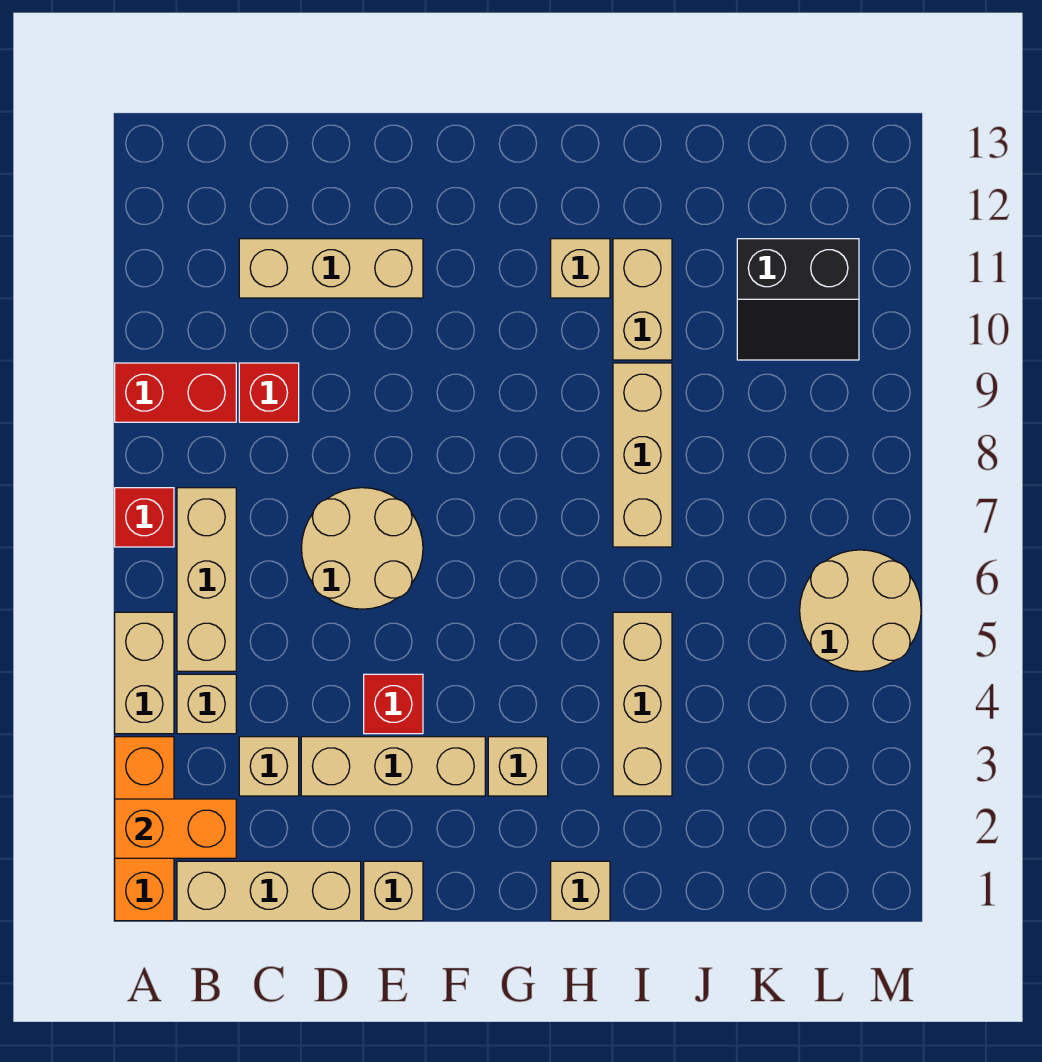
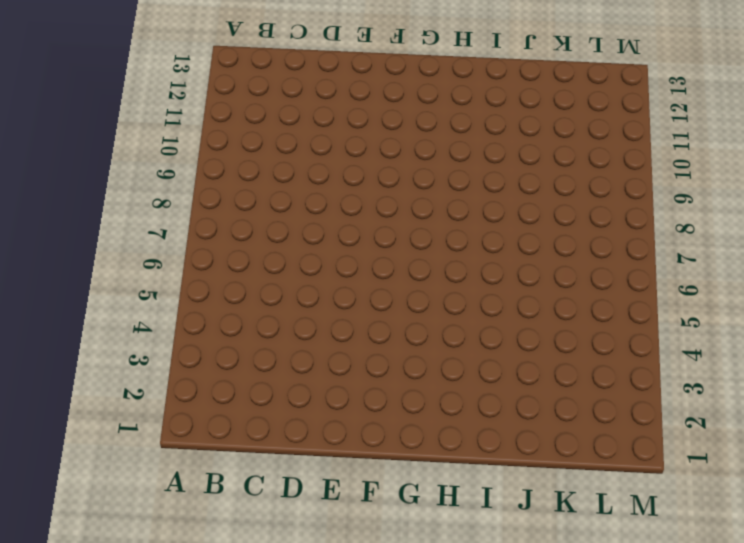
none -> orange brick A1:A3 level 1
none -> tan brick A4:A5 level 1
none -> red brick A7 level 1

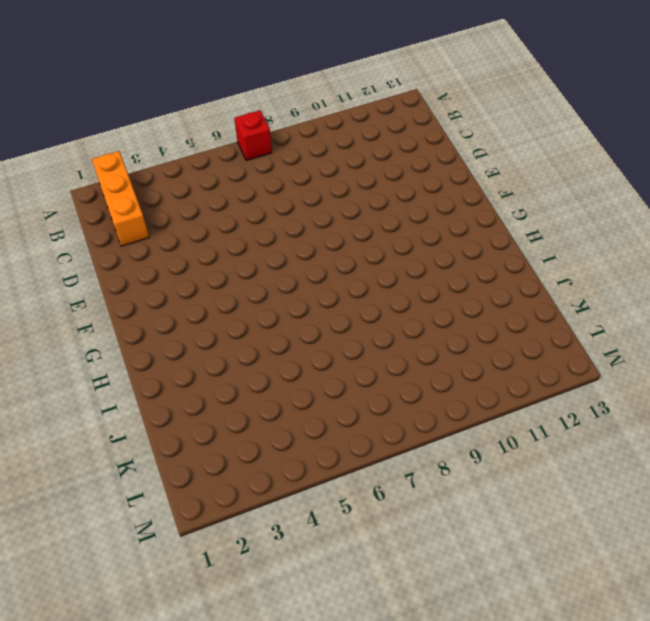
orange brick A2:C2 level 1 -> orange brick A1:A3 level 1
none -> tan brick A4:A5 level 1
none -> red brick A9:B9 level 1
none -> tan brick B1:D1 level 1

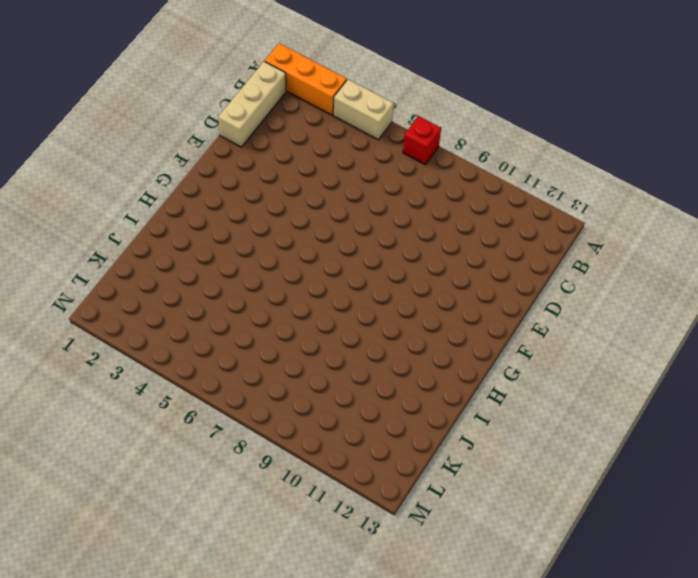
none -> red brick A9:B9 level 1
none -> tan brick B4 level 1
none -> tan brick B5:B7 level 1

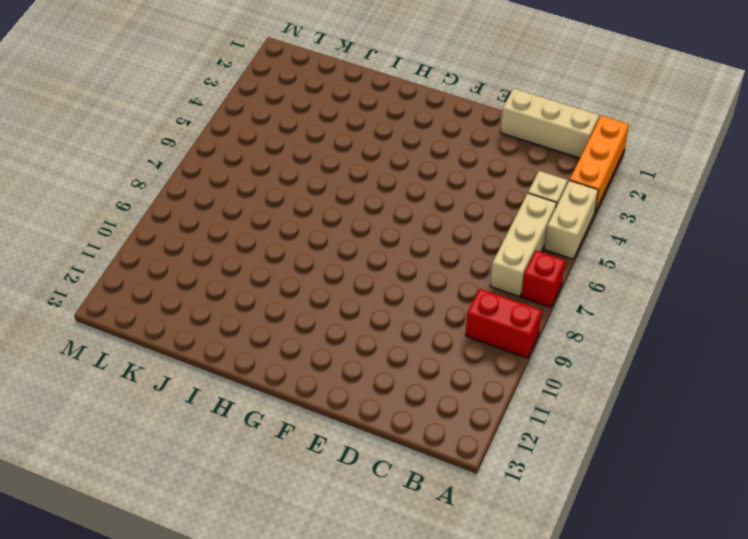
none -> tan brick C3 level 1
none -> red brick C9 level 1
none -> tan brick C11:E11 level 1

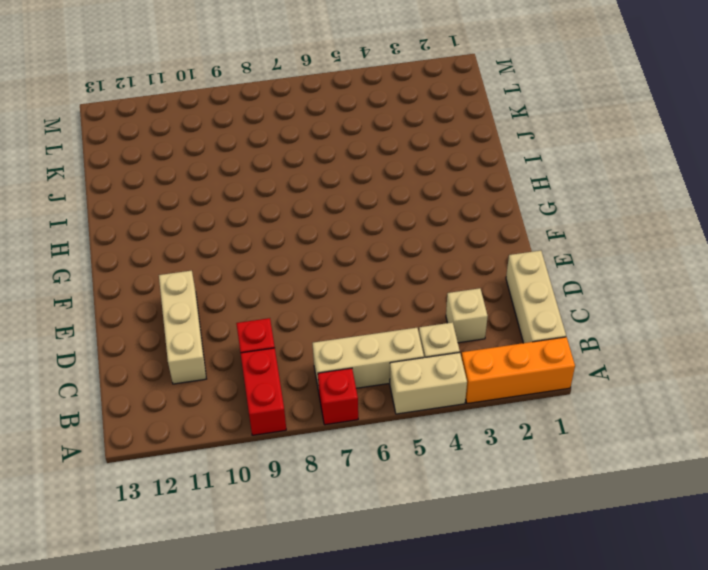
none -> tan brick D3:F3 level 1
none -> tan round brick D6:E7 level 1
none -> tan brick E1 level 1

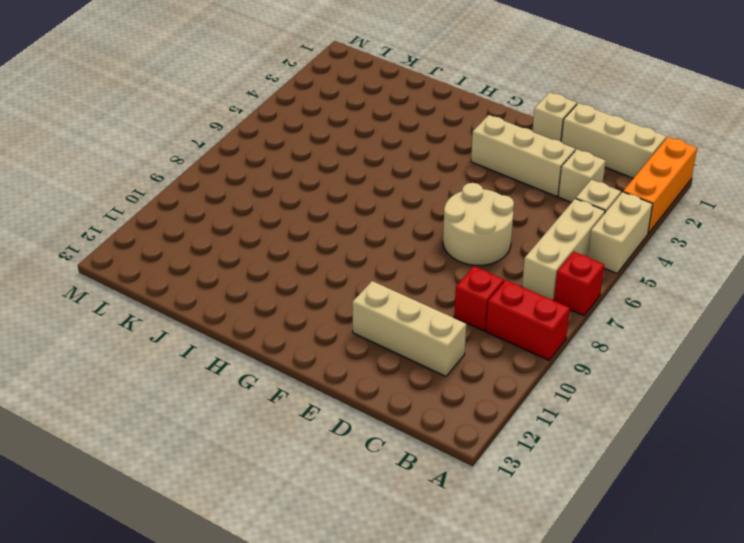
none -> red brick E4 level 1
none -> tan brick G3 level 1
none -> tan brick H1 level 1

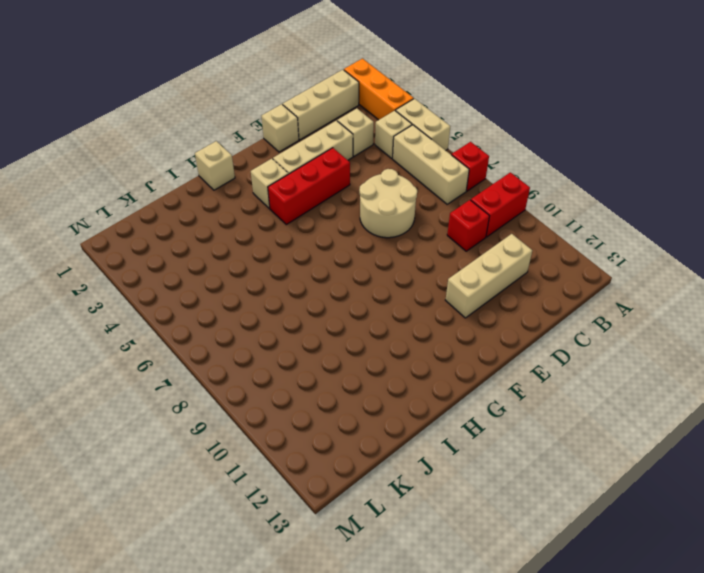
red brick E4:G4 level 1 -> red brick E4 level 1
none -> tan brick H11 level 1
none -> tan brick I3:I5 level 1
none -> tan brick I7:I9 level 1

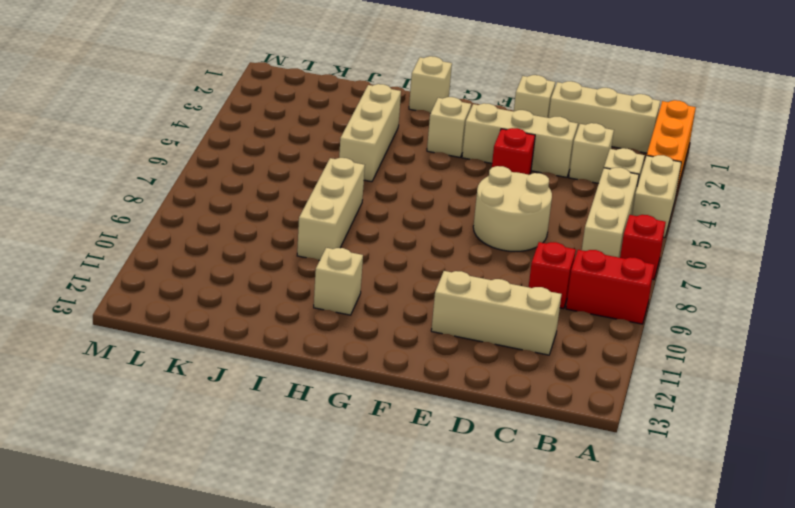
none -> tan brick I10:I11 level 1
none -> black slope K10:L11 level 1 top 11
none -> tan round brick L5:M6 level 1

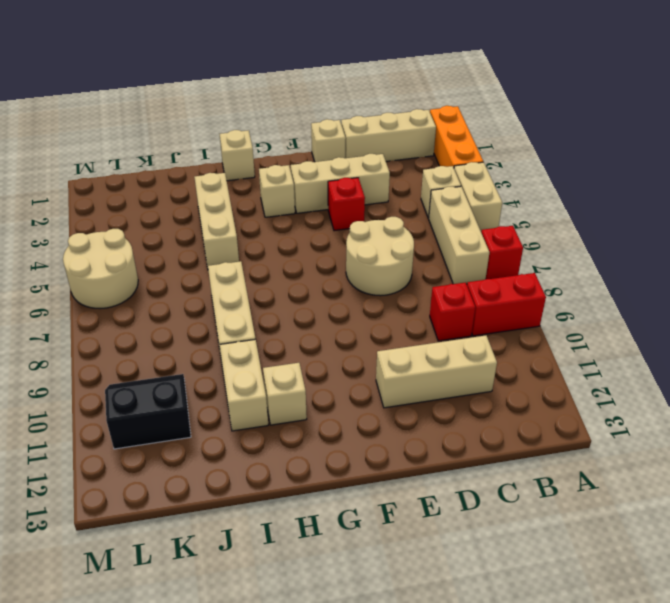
none -> tan brick C3 level 1
none -> orange brick A2:B2 level 2

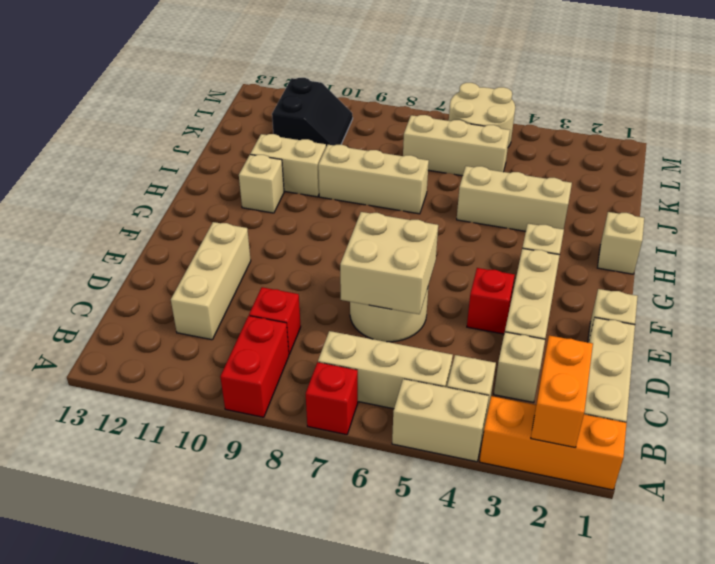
tan brick D6:E7 level 2 -> none
tan brick K5:K7 level 1 -> none

